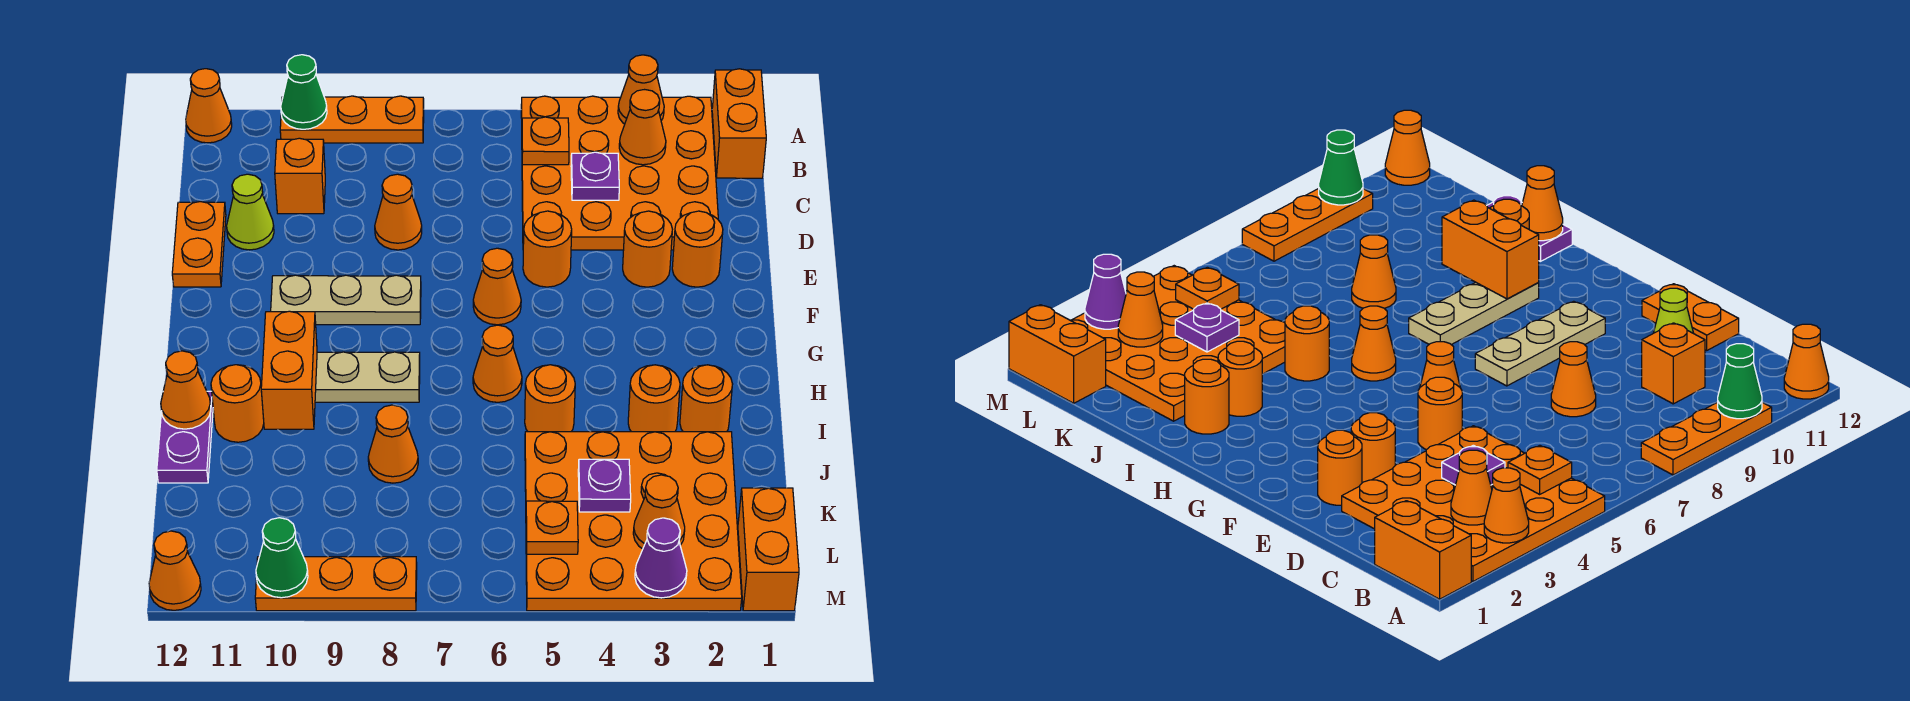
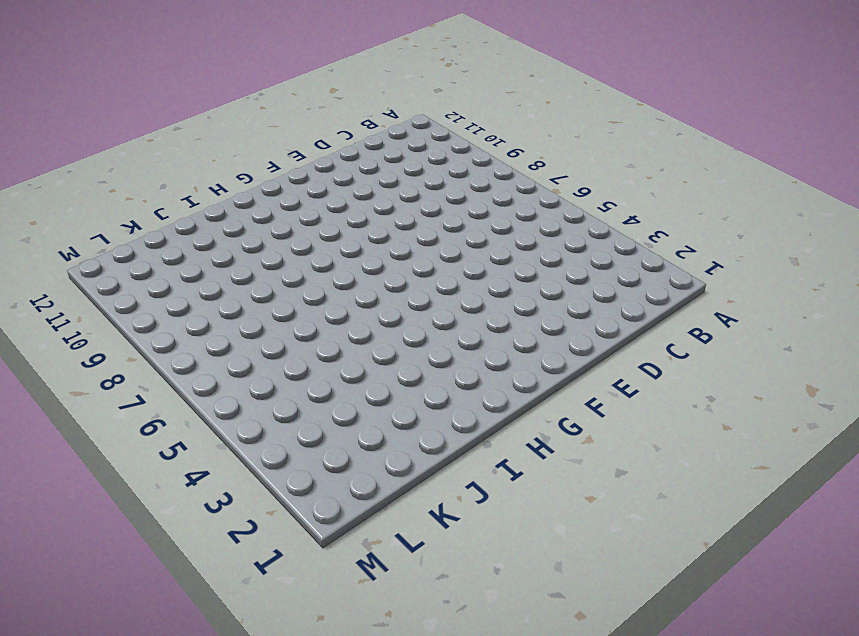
none -> orange brick A1:B1 level 1
none -> orange plate A2:D5 level 1
none -> orange plate A8:A10 level 1
none -> orange cone A12 level 1

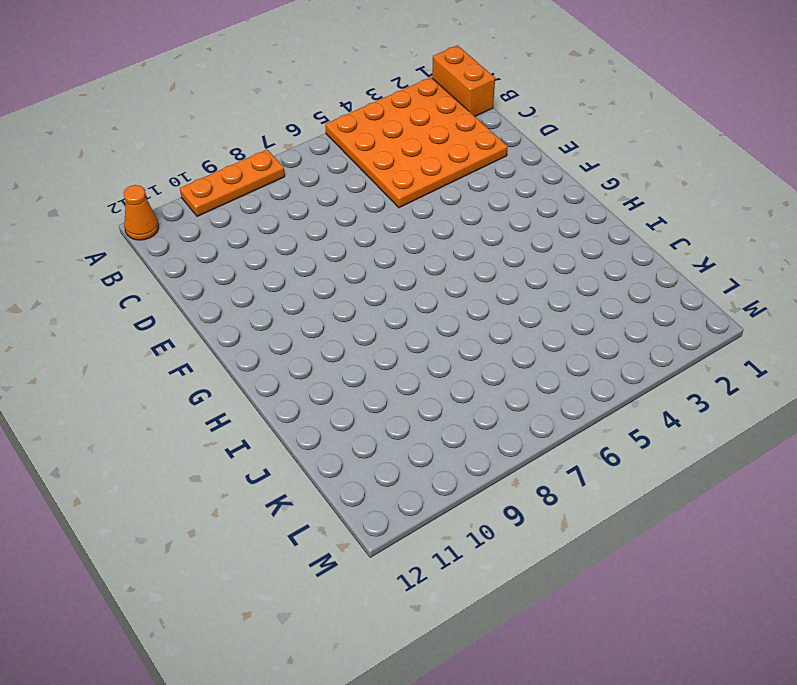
none -> orange brick C10 level 1
none -> orange cone D8 level 1
none -> lime cone D11 level 1
none -> orange plate D12:E12 level 1

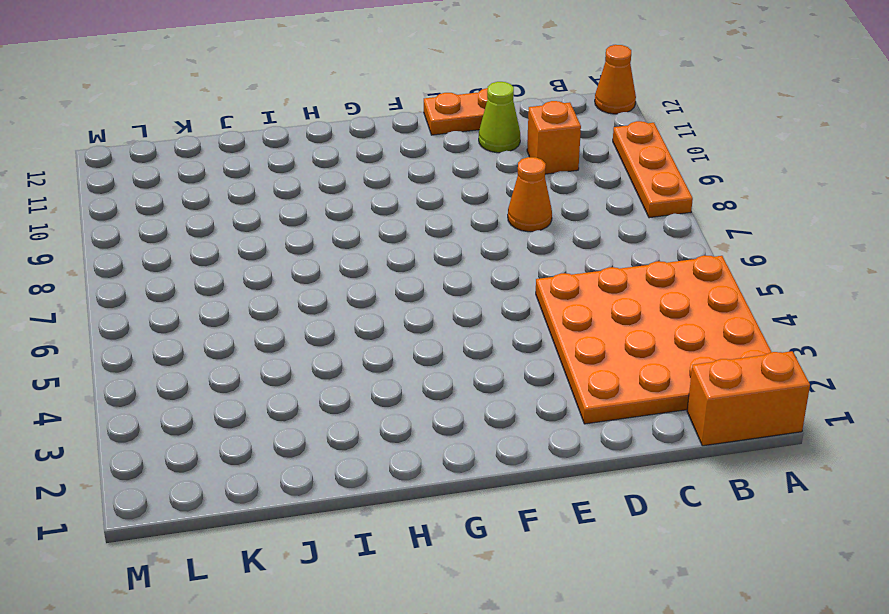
none -> orange round brick E2 level 1
none -> orange round brick E3 level 1
none -> orange round brick E5 level 1
none -> orange cone F6 level 1

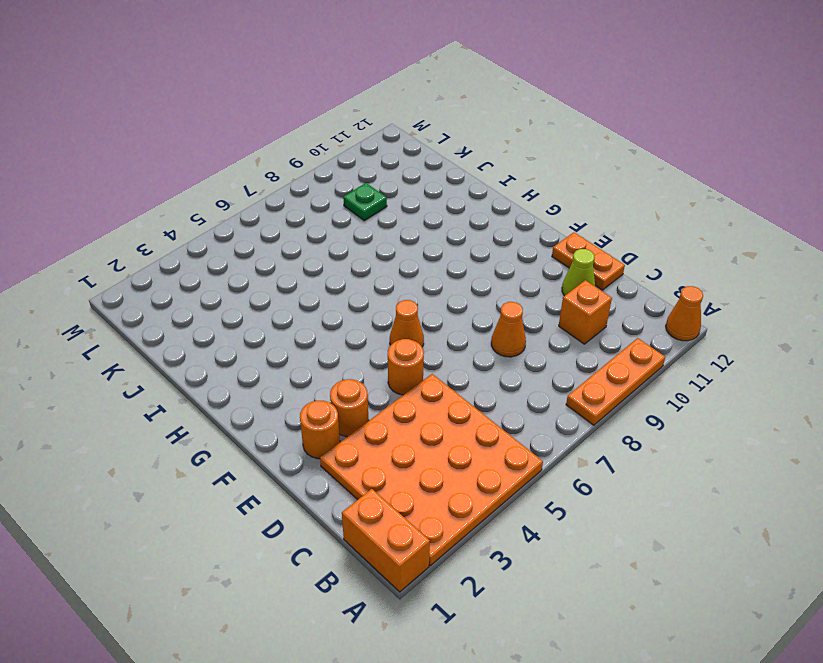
green plate K9 level 1 -> none
none -> tan plate F8:F10 level 1
none -> orange cone H6 level 1
none -> tan plate H8:H10 level 1
none -> orange round brick I2 level 1

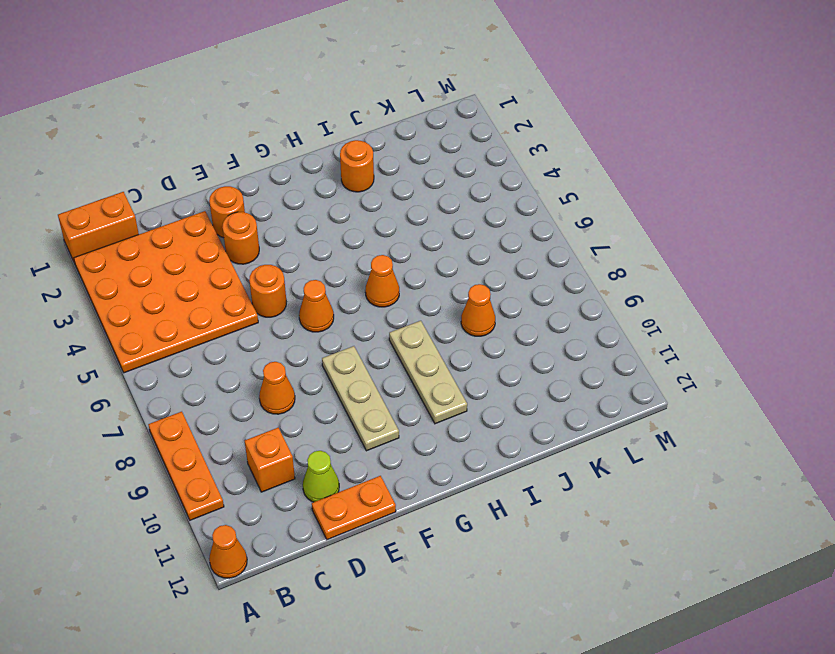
none -> orange round brick I3 level 1
none -> orange round brick I5 level 1
none -> orange round brick I11 level 1
none -> purple plate I12:J12 level 1

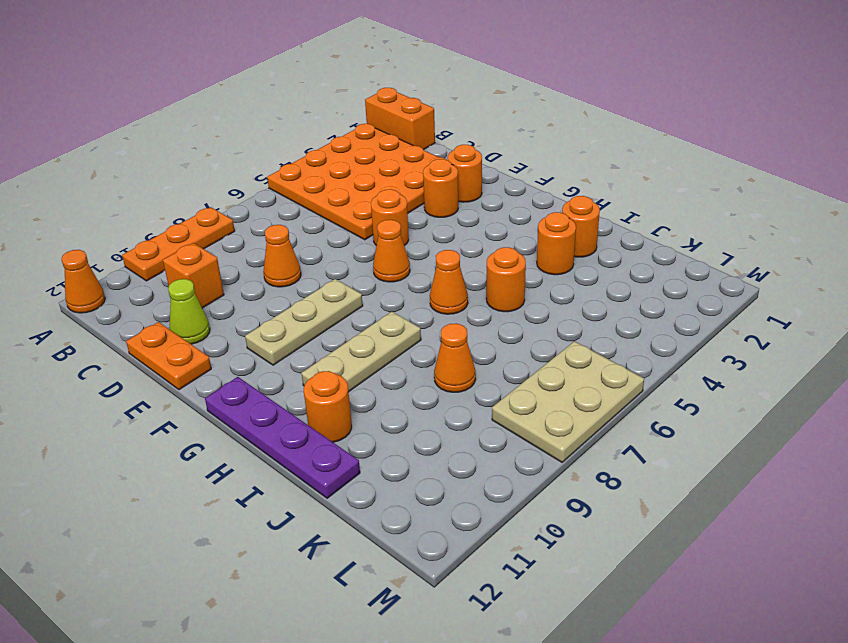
purple plate G12:J12 level 1 -> purple plate I12:J12 level 1
tan plate L6:M8 level 1 -> orange plate M8:M10 level 1
none -> orange plate J2:M5 level 1
none -> orange brick L1:M1 level 1
none -> orange cone M12 level 1
none -> orange cone A3 level 2

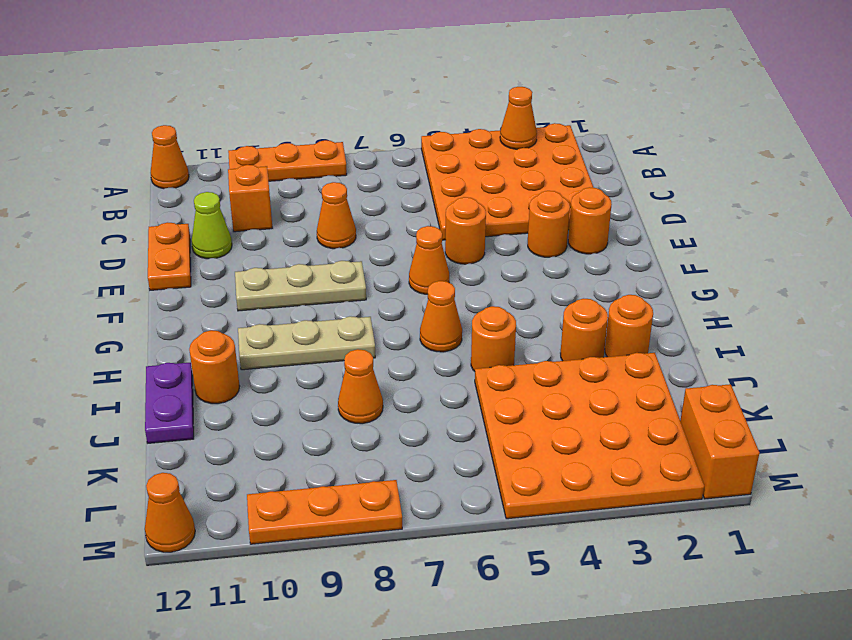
none -> orange brick A1:B1 level 1
none -> green cone A10 level 2
none -> orange cone B3 level 2
none -> orange plate B5 level 2

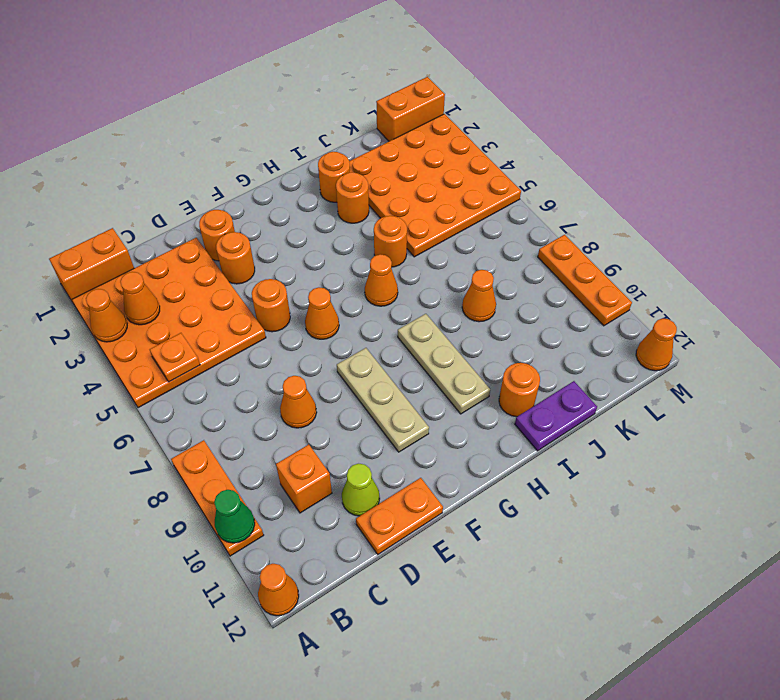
none -> purple plate C4 level 2
none -> orange brick H10:I10 level 2
none -> orange cone I12 level 2
none -> purple plate K4 level 2

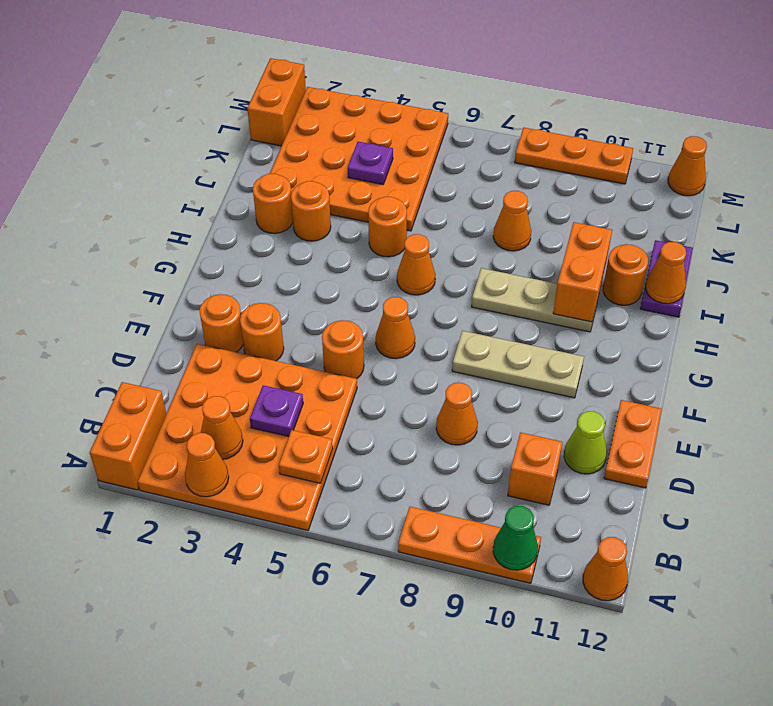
none -> orange cone L3 level 2
none -> orange plate L5 level 2
none -> purple cone M3 level 2
none -> green cone M10 level 2

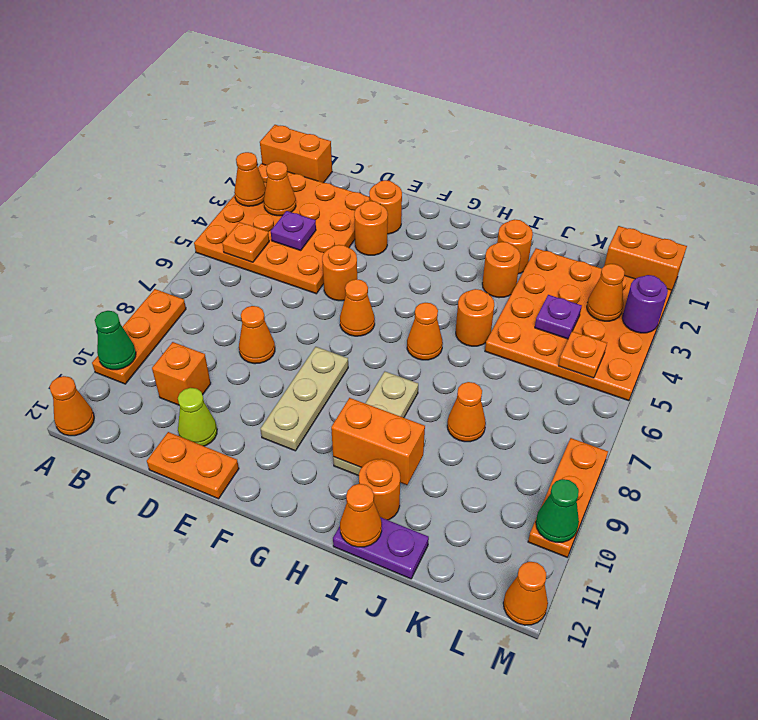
purple round brick M3 level 2 -> purple cone M3 level 2

